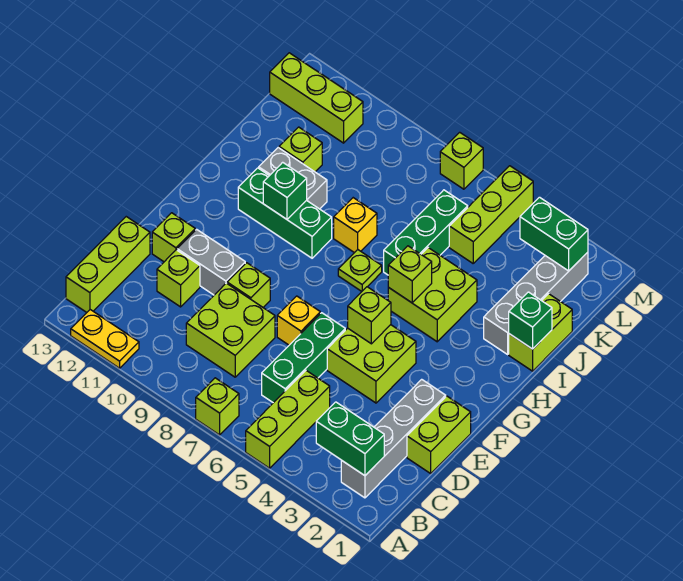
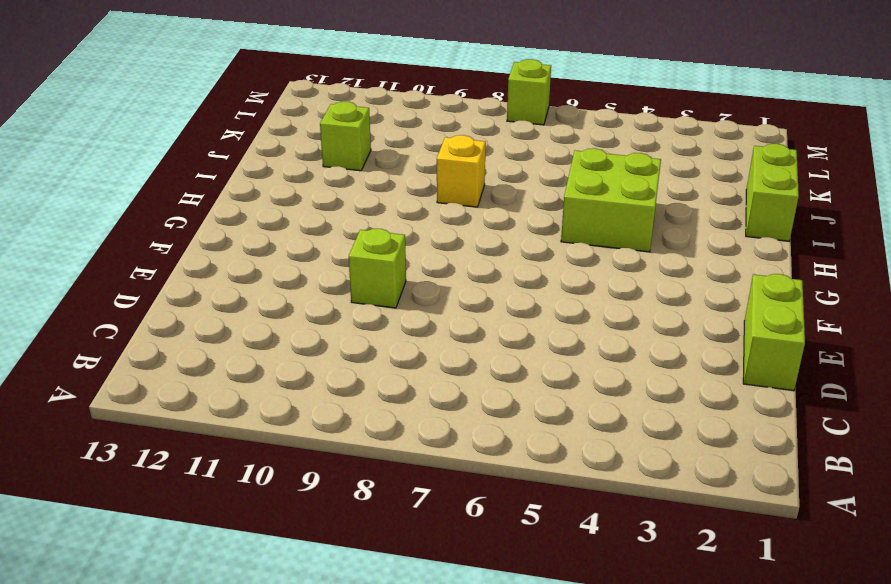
none -> lime brick A5:C5 level 1
none -> lime brick A7 level 1
none -> yellow plate A11:A12 level 1
none -> grey brick B2:E2 level 1

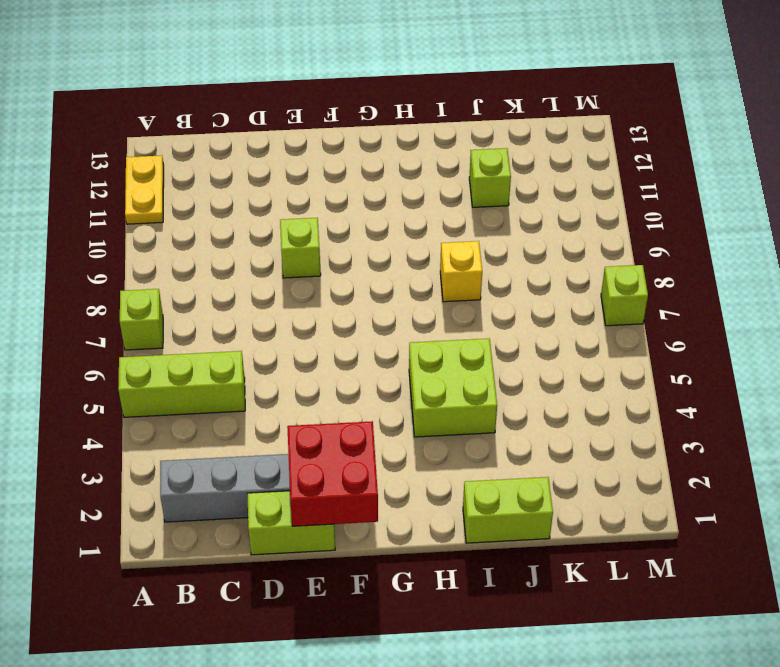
red brick E1:F2 level 2 -> none
none -> lime brick B13:D13 level 1
none -> green brick C6:E6 level 1
none -> lime brick C8:D9 level 1
none -> lime brick D11 level 1

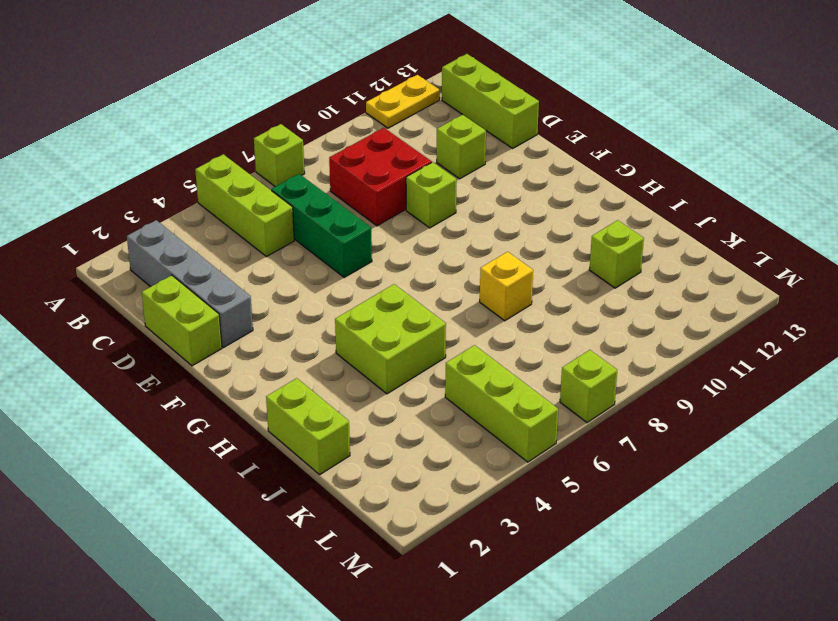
red brick C8:D9 level 1 -> lime brick C8:D9 level 1
none -> lime brick E4:F5 level 1
none -> yellow brick E7 level 1
none -> grey brick E10:E11 level 1
none -> lime brick E12 level 1

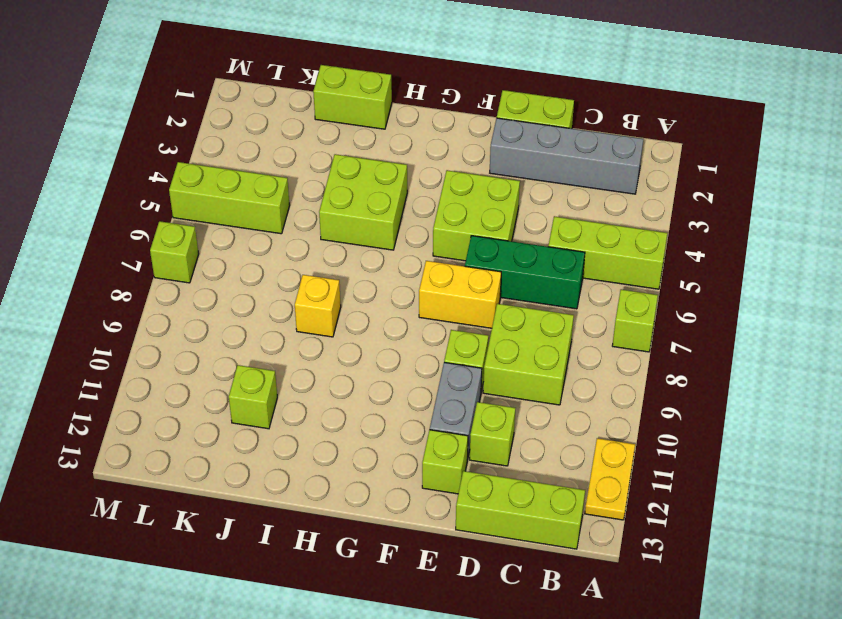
yellow brick E7:F7 level 1 -> yellow brick E7 level 1
none -> lime plate H7 level 1
none -> green brick H9:H11 level 1
none -> grey brick I2:L2 level 1
none -> green brick I6:K6 level 1

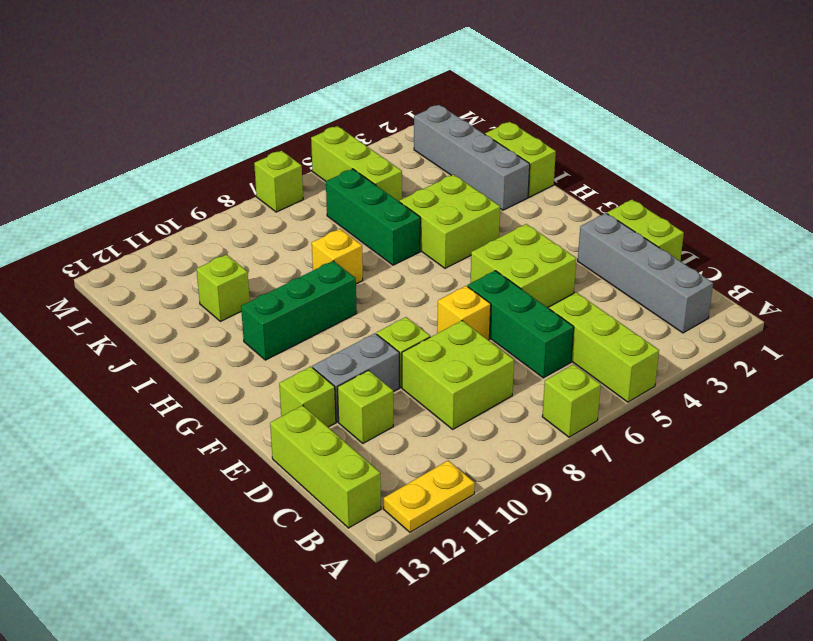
none -> lime plate H7 level 1
none -> grey brick I10:I11 level 1
none -> lime brick L11:L13 level 1
none -> green brick B2:B3 level 2

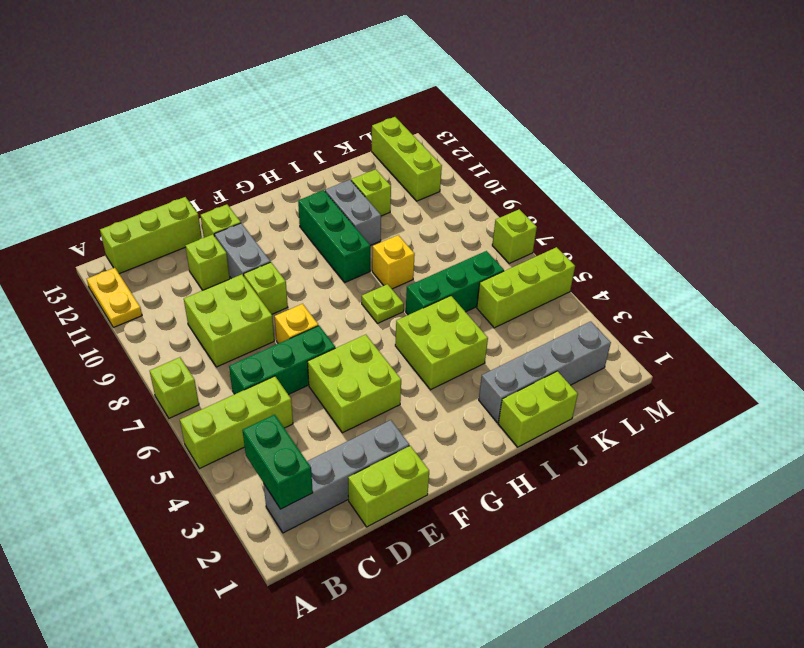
none -> lime brick F5 level 2
none -> lime brick H5 level 2
none -> green brick H10 level 2
none -> green brick I1 level 2

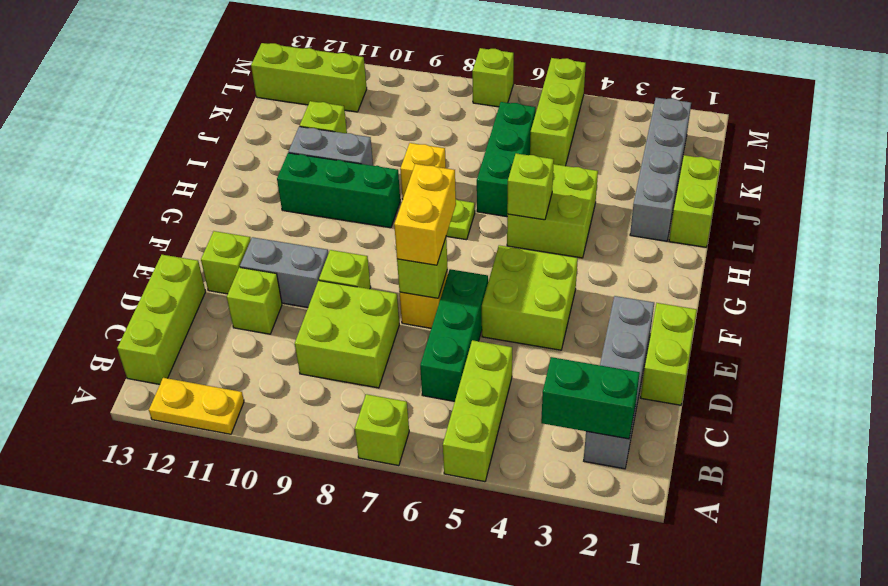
lime brick E7 level 2 -> lime brick F5 level 2
yellow brick E7:F7 level 3 -> none
none -> green brick H10 level 2
none -> green brick I1 level 2
none -> green brick L2:L3 level 2

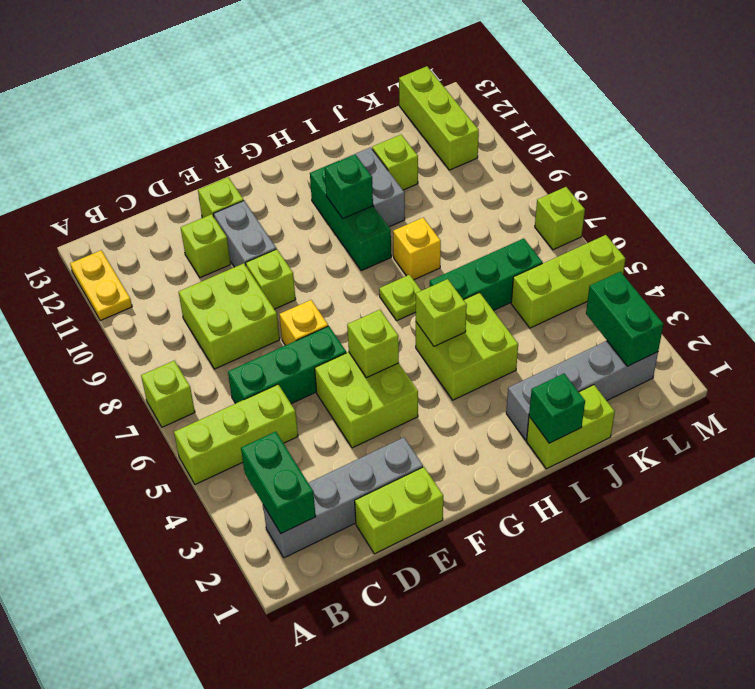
none -> lime brick B13:D13 level 1

